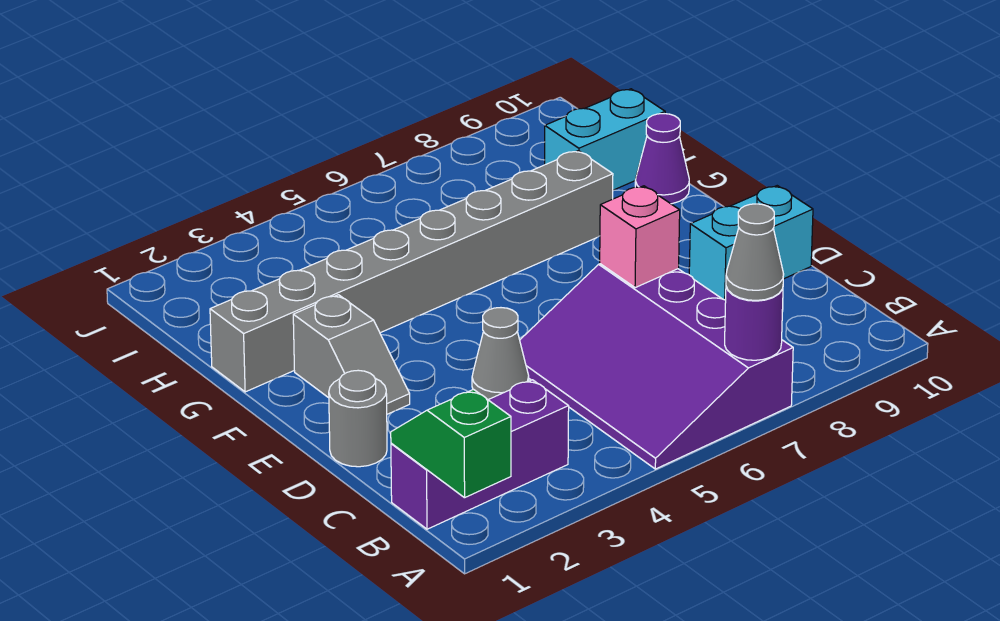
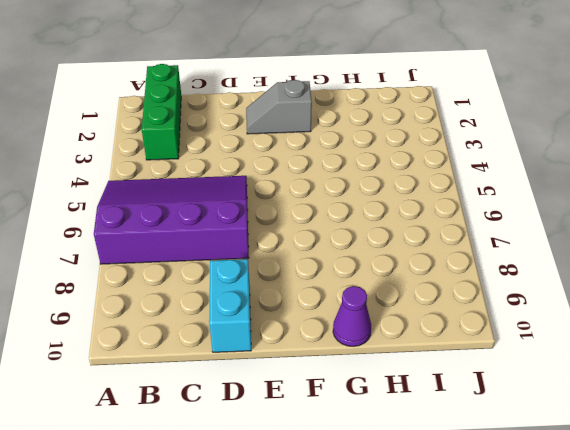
green brick B1:B3 level 1 -> purple brick B1:B3 level 1
none -> grey round brick D1 level 1
none -> grey cone D4 level 1
none -> grey brick G1:G8 level 1

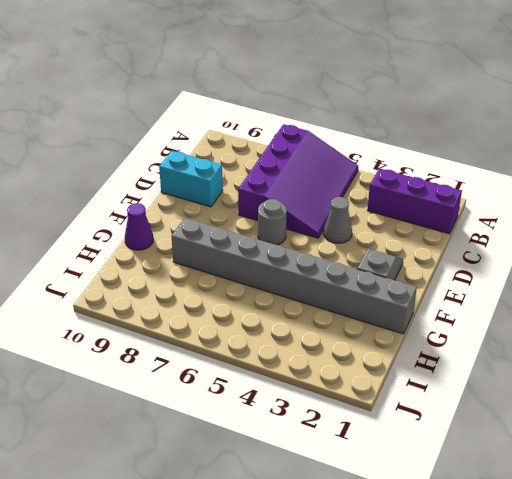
grey round brick E6 level 1 -> grey round brick D1 level 1
none -> cyan brick H9:H10 level 1
none -> green slope A1:B1 level 2 top A
none -> purple round brick A7 level 2

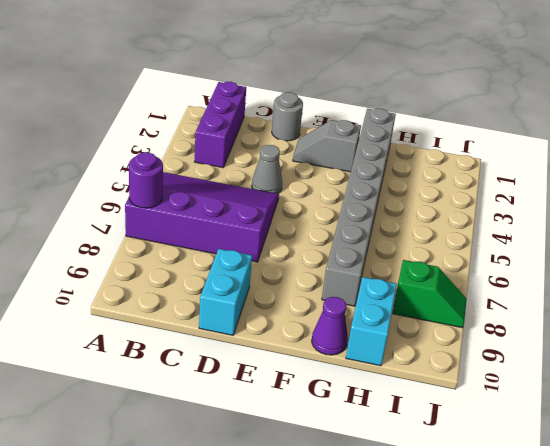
green slope I8:J8 level 1 top I -> green slope A1:B1 level 2 top A
none -> pink brick D7 level 2
none -> grey cone A7 level 3

